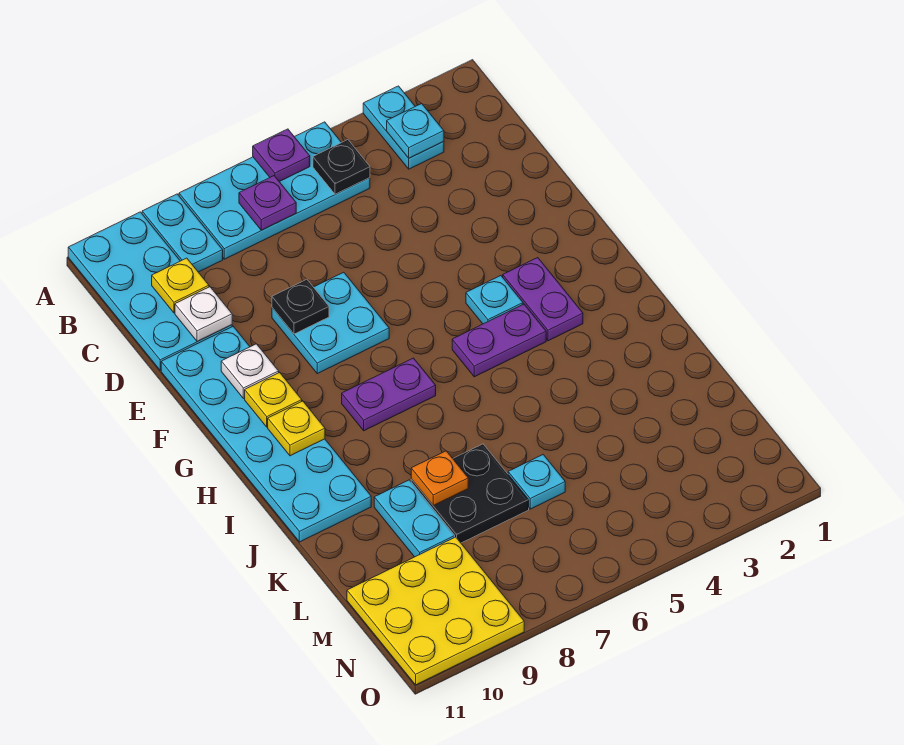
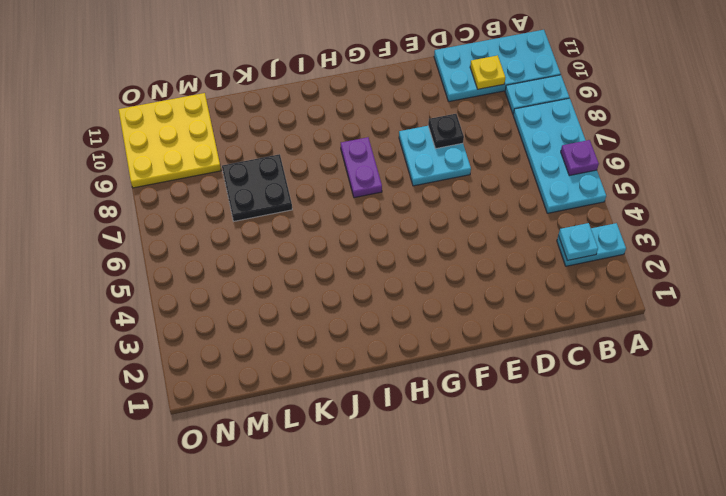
none -> cyan plate E10:J11 level 1
none -> purple plate G3:H3 level 1
none -> cyan plate G4 level 1

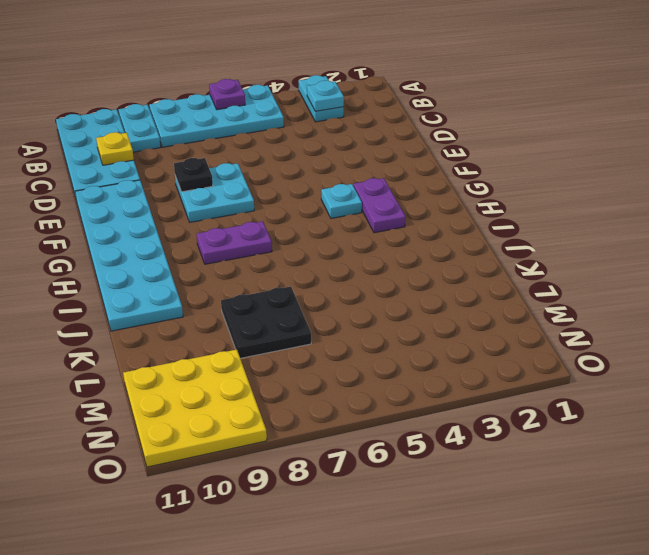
none -> purple plate H4:H5 level 1
none -> cyan plate K9:L9 level 1
none -> cyan plate L6 level 1

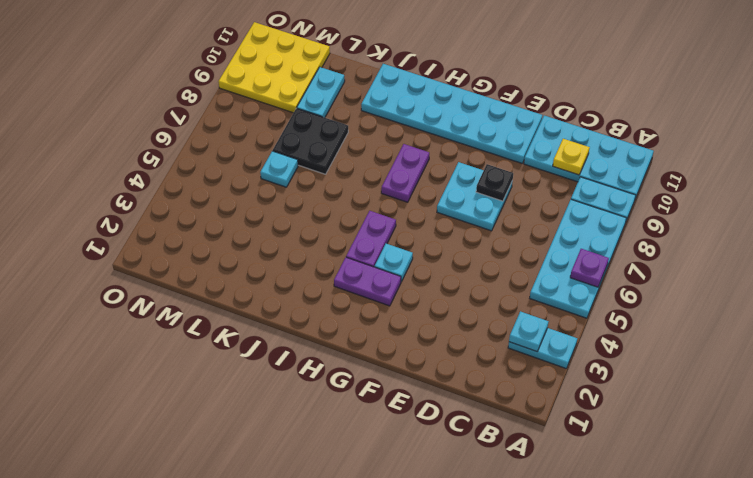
cyan plate L9:L10 level 1 -> cyan plate K9:L9 level 1
none -> black plate B5 level 2
none -> purple plate B7 level 2
none -> white plate D10 level 2

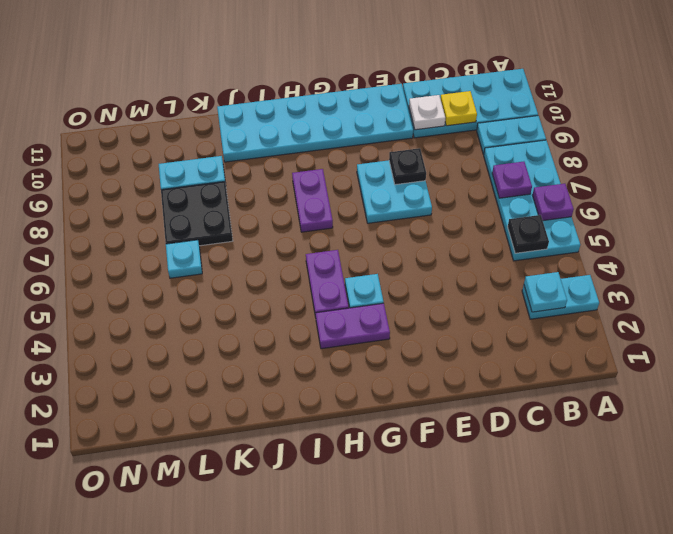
none -> yellow plate M9:O11 level 1
none -> white plate F10 level 2
none -> yellow plate G10 level 2

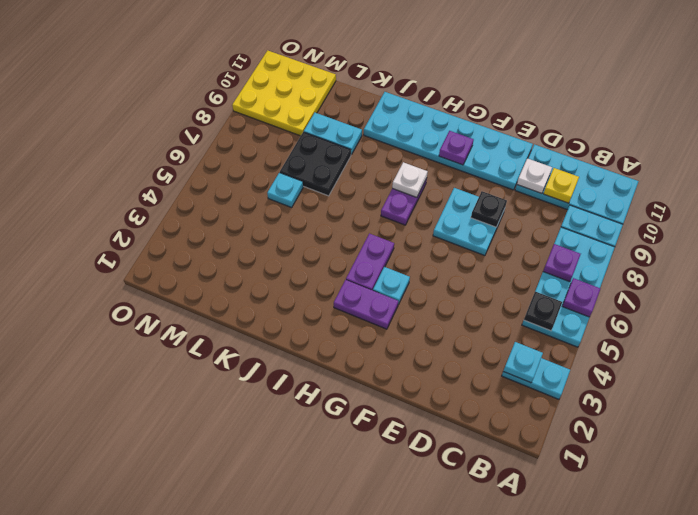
purple plate G10 level 2 -> yellow plate G10 level 2
white plate H8 level 2 -> white plate F10 level 2
none -> yellow plate H10 level 2
none -> orange plate K8 level 2

